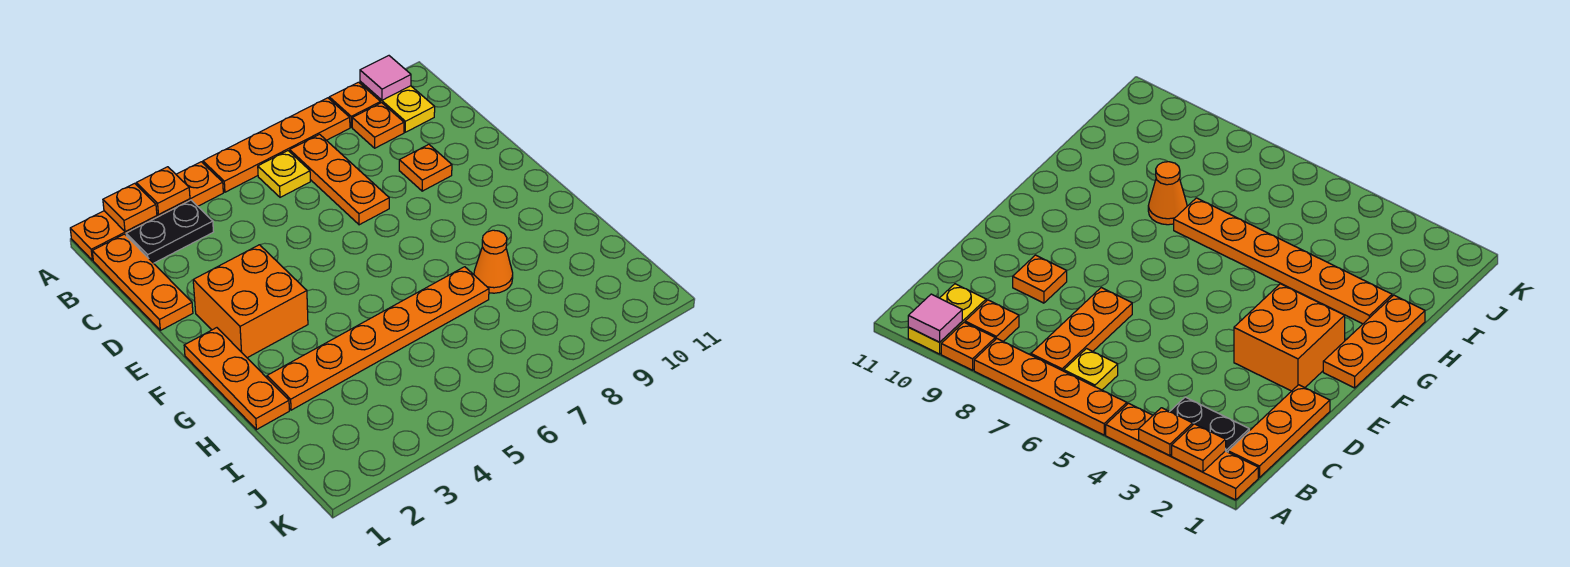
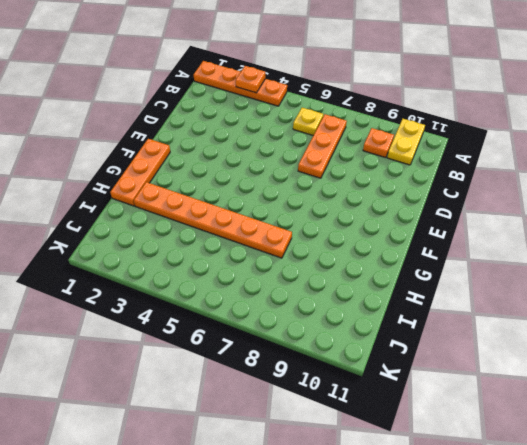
none -> orange plate A5:A8 level 1
none -> orange plate A9 level 1
none -> orange plate B1:D1 level 1

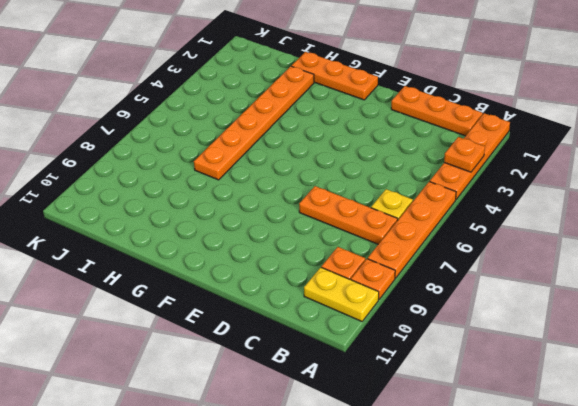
none -> black plate B2:B3 level 1
none -> orange plate D9 level 1
none -> orange brick E2:F3 level 1

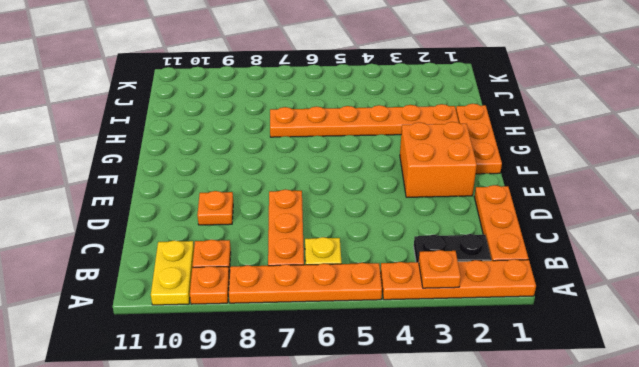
none -> orange cone H8 level 1
none -> orange plate A2 level 2
none -> pink tile A10 level 2

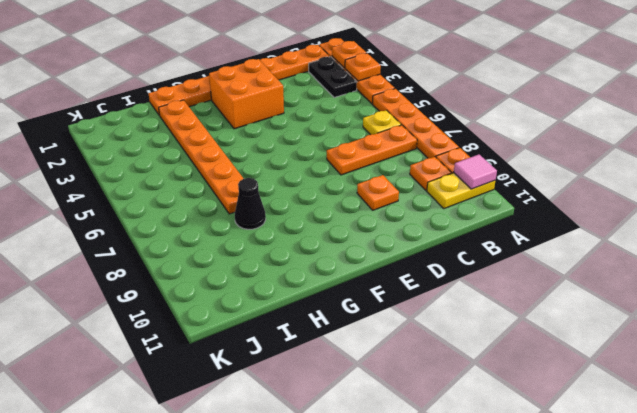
black cone H8 level 1 -> orange cone H8 level 1

